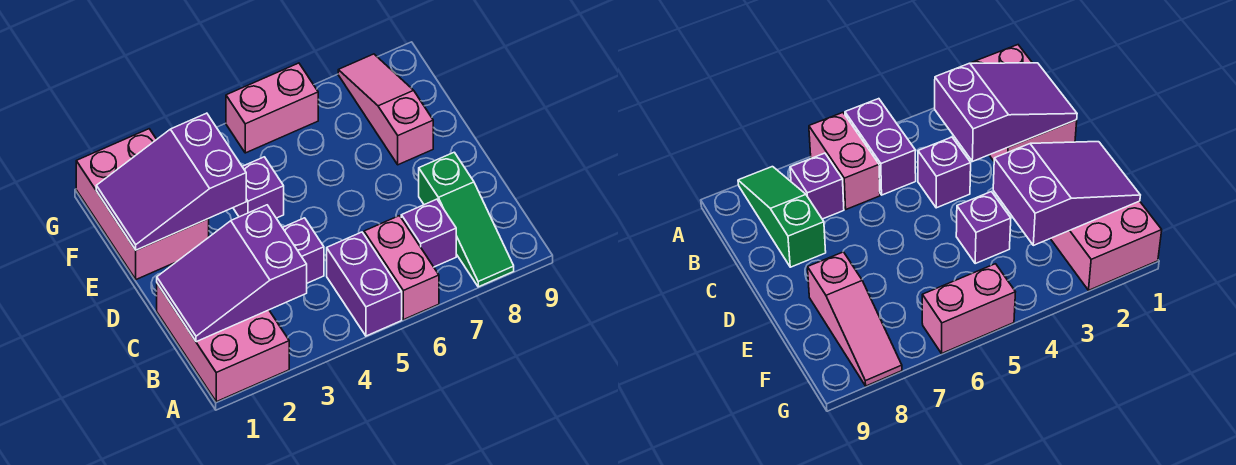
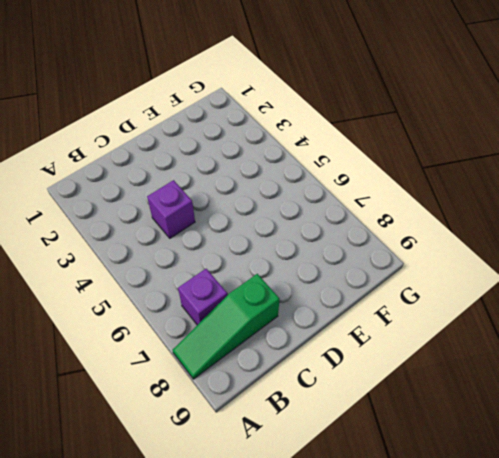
none -> pink brick A1:C2 level 1
none -> purple brick A5:B5 level 1
none -> pink brick A6:B6 level 1

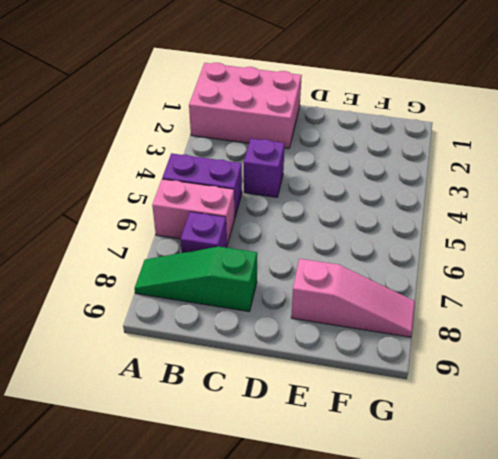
none -> pink brick E1:G2 level 1
none -> purple brick E4 level 1
none -> pink brick G5:G6 level 1

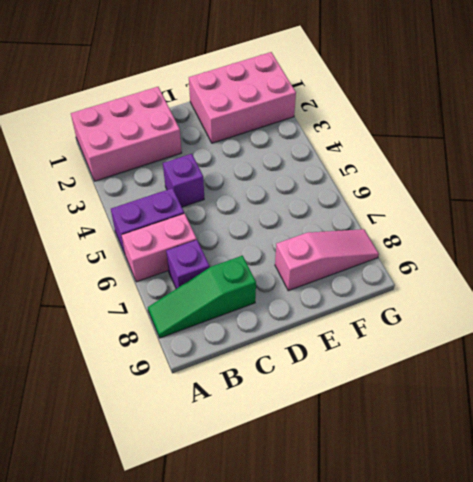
none -> purple brick E4 level 1
none -> pink brick G5:G6 level 1
none -> purple slope B1:C3 level 2 top 3

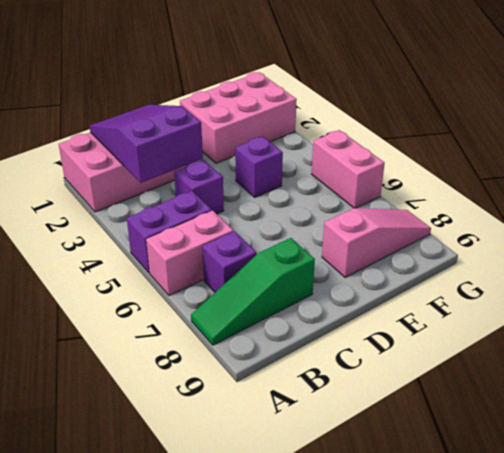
none -> purple slope E1:F3 level 2 top 3

